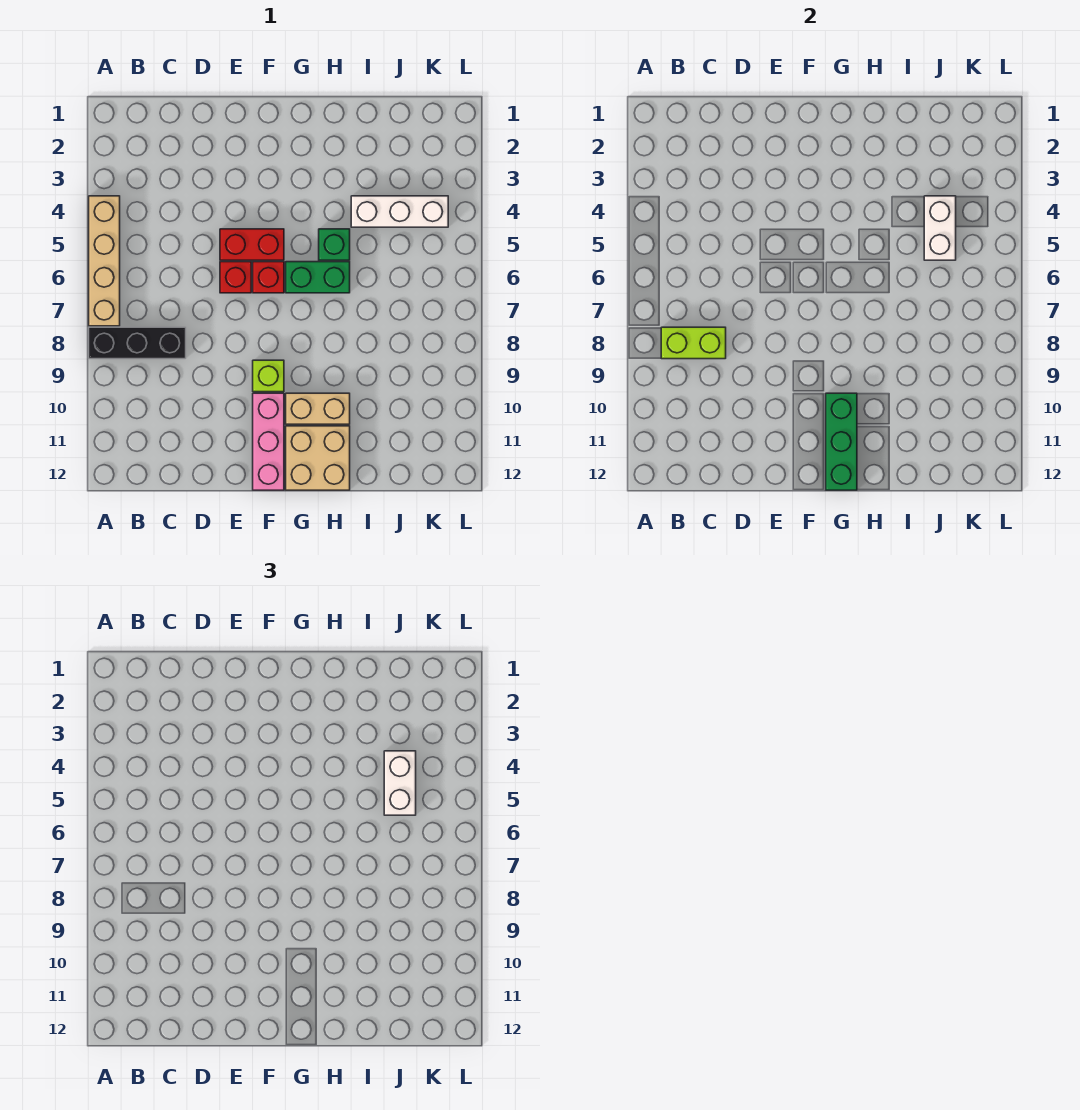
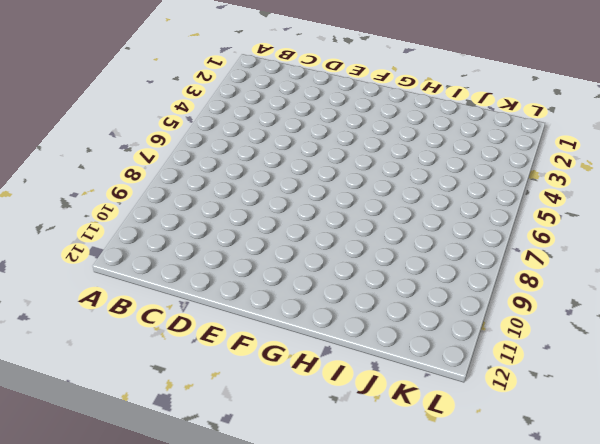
none -> tan brick A4:A7 level 1
none -> black brick A8:C8 level 1
none -> red brick E5:F5 level 1

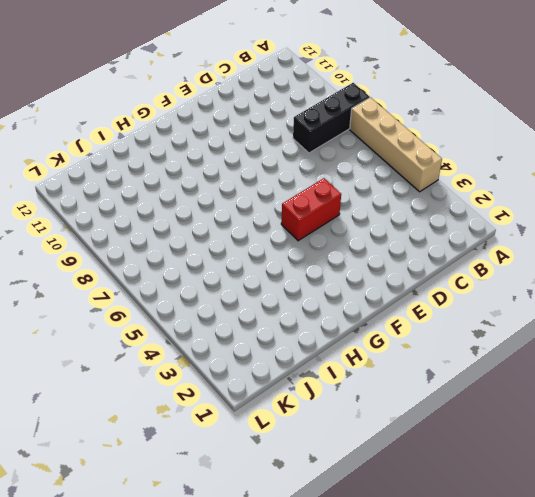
none -> red brick E6 level 1
none -> red brick F6 level 1
none -> lime brick F9 level 1

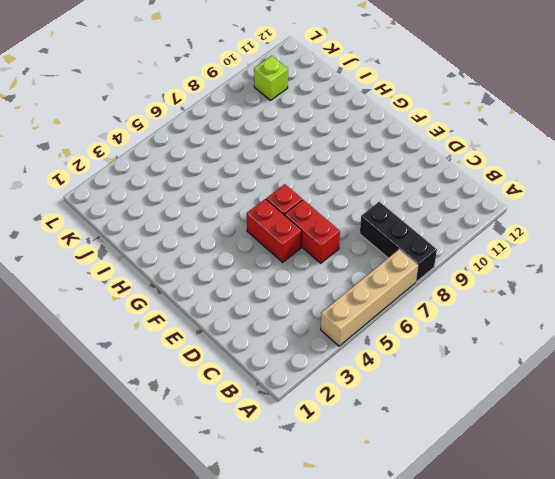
red brick D6:E6 level 1 -> red brick E6 level 1
lime brick K10 level 1 -> lime brick F9 level 1
none -> pink brick F10:F12 level 1
none -> green brick G6:H6 level 1
none -> tan brick G10:H10 level 1

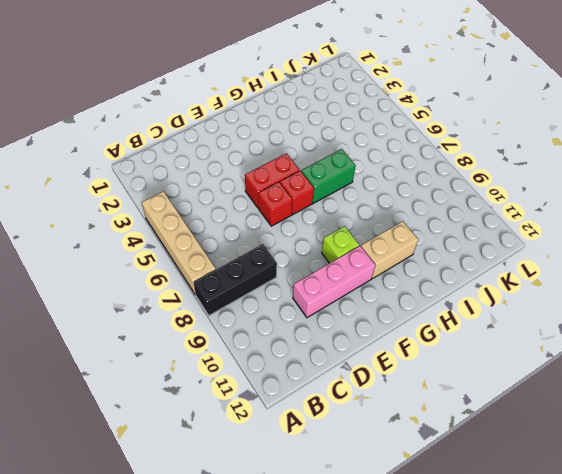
pink brick D10:F10 level 1 -> pink brick F10:F12 level 1
none -> tan brick G11:H12 level 1
none -> green brick H5 level 1
none -> white brick I4:K4 level 1

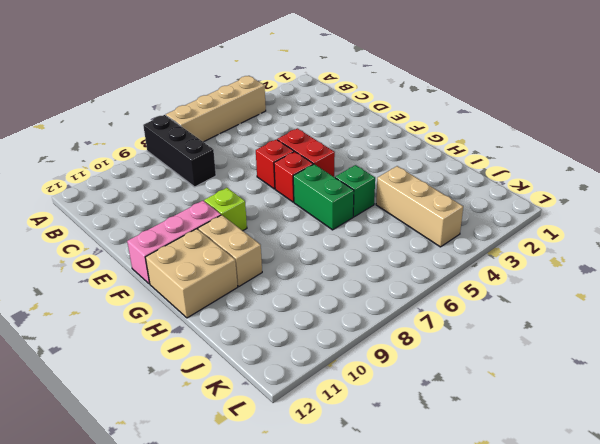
tan brick I4:K4 level 1 -> white brick I4:K4 level 1
none -> lime brick B8:C8 level 2
none -> green brick G10:G12 level 2
none -> white brick J4:J5 level 2

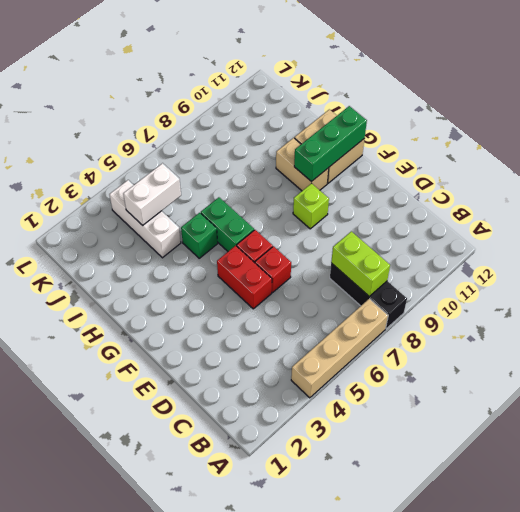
none -> pink brick F10:F12 level 1
none -> white brick J4:J5 level 3

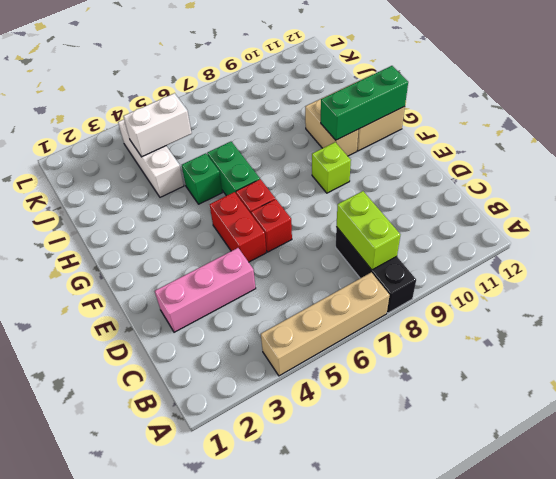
pink brick D2:D4 level 1 -> pink brick F10:F12 level 1
none -> white brick J4:J5 level 3

